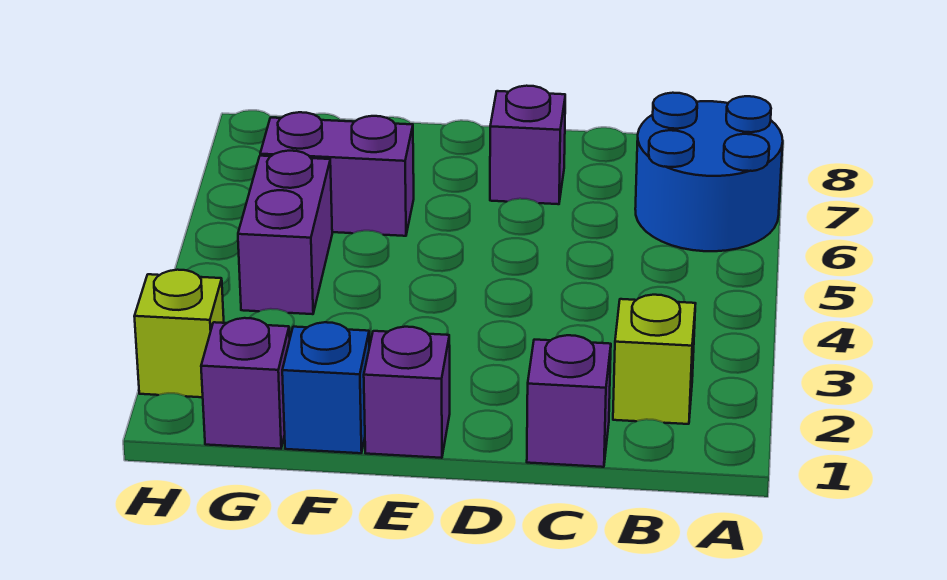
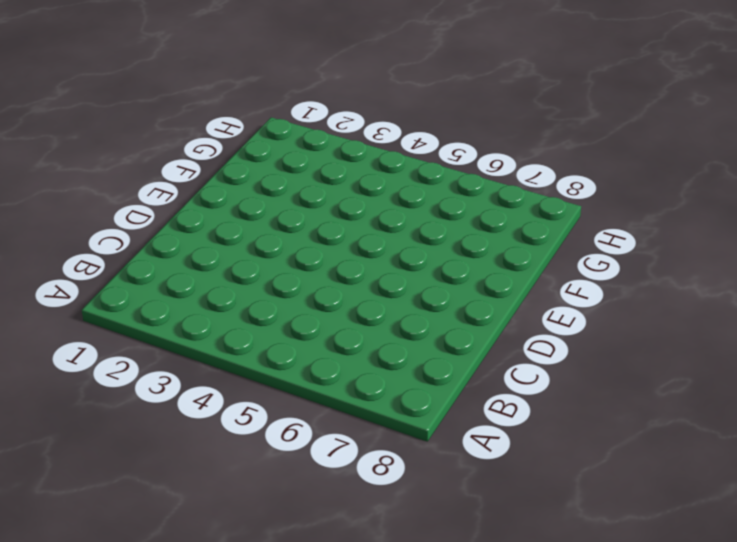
none -> blue round brick A6:B7 level 1
none -> lime brick B2 level 1

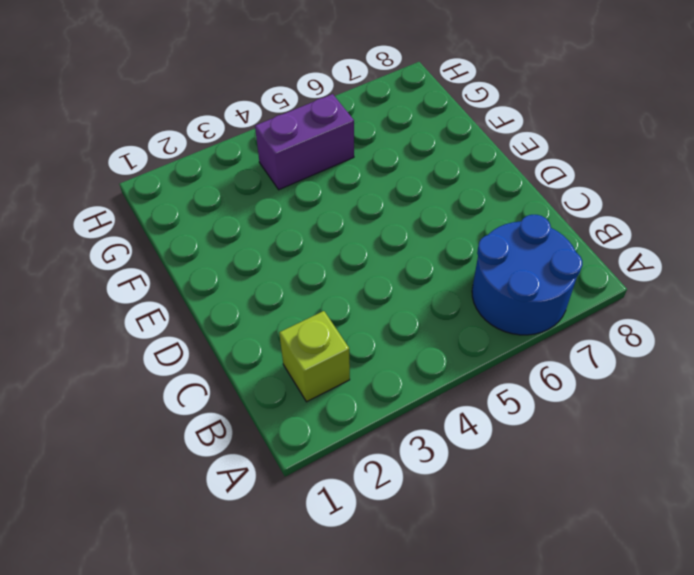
none -> purple brick C1 level 1
none -> purple brick D7 level 1

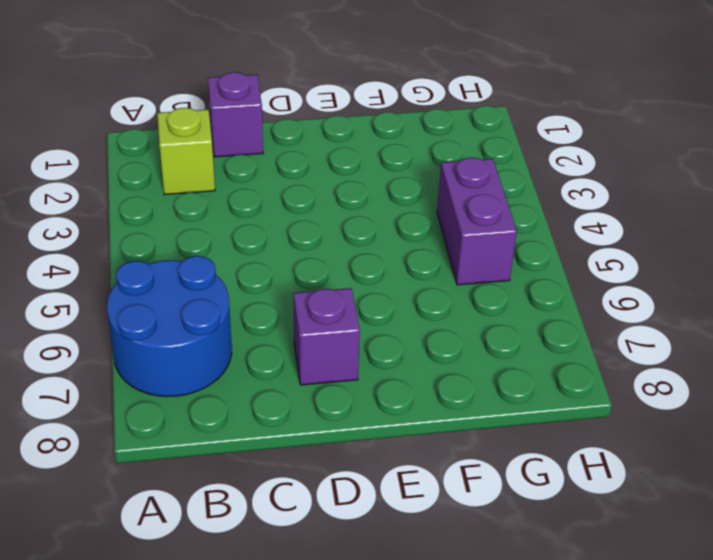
none -> purple brick E1 level 1
none -> blue brick F1 level 1

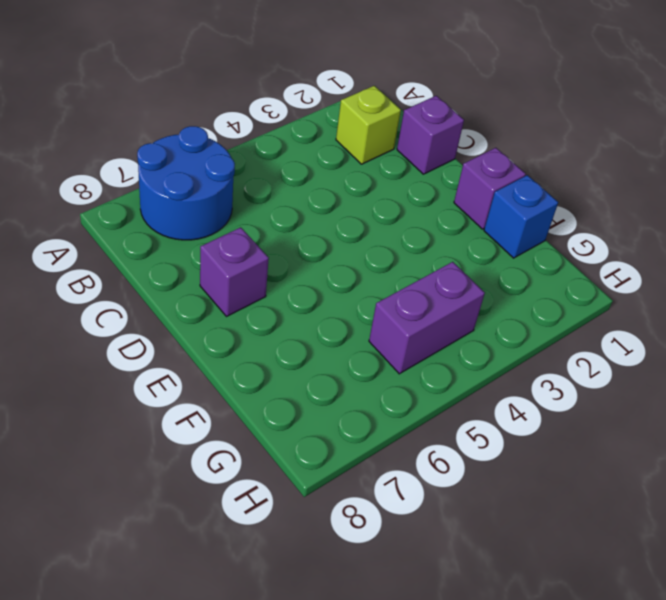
none -> purple brick F6:G6 level 1
none -> purple brick G1 level 1

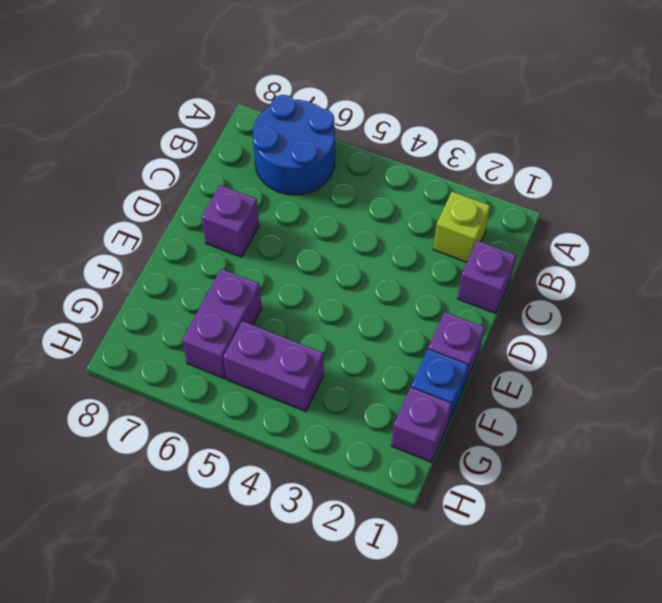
none -> lime brick H2 level 1

